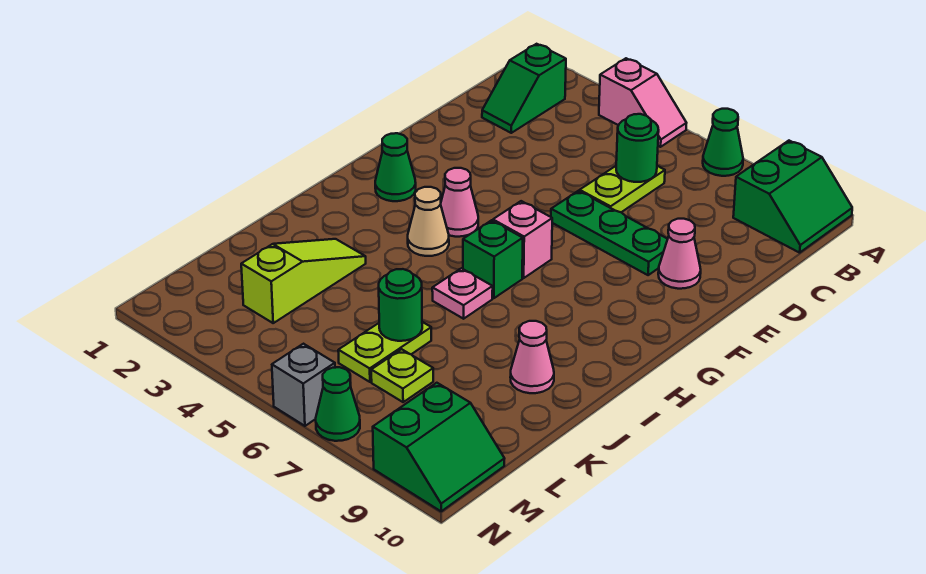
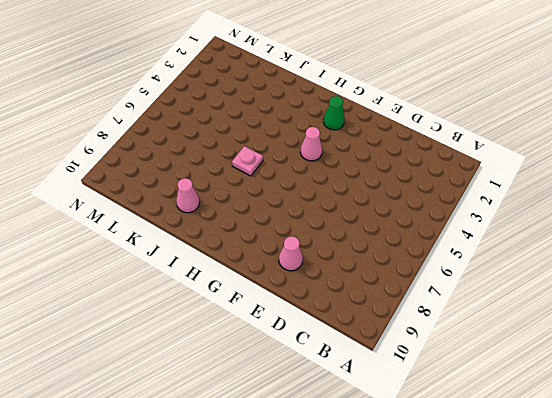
none -> pink slope A4:A5 level 1 top 4
none -> green cone A7 level 1
none -> green slope A9:B10 level 1 top 9

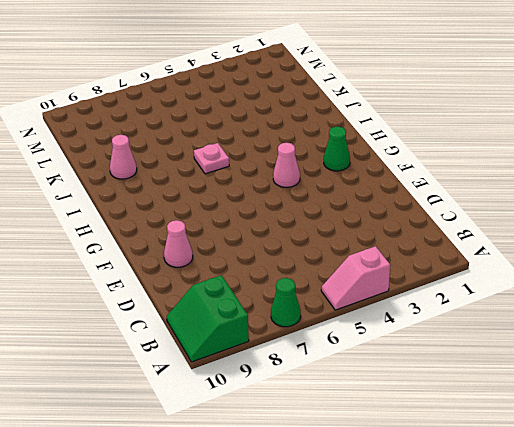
none -> green slope B2:C2 level 1 top B
none -> lime plate C6:D6 level 1
none -> green plate E6:E8 level 1

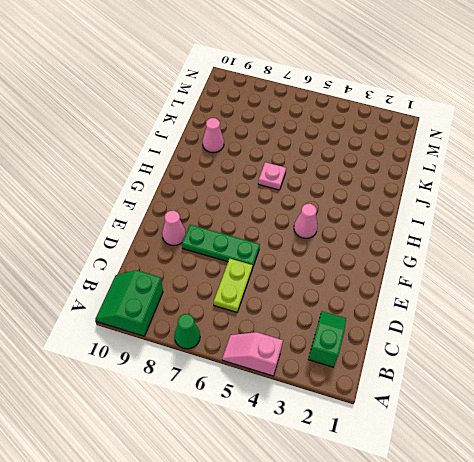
none -> green cone G2 level 1
none -> pink brick G6 level 1
none -> tan cone H4 level 1

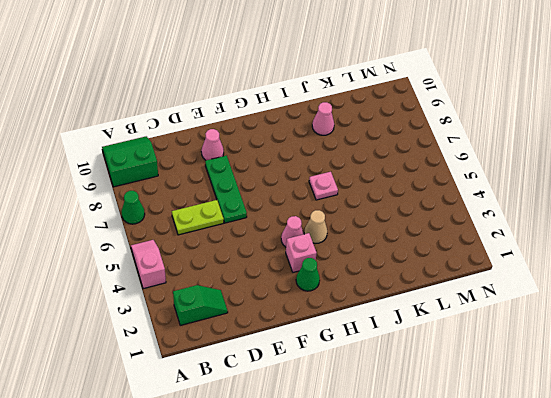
pink brick G3 level 1 -> pink brick G6 level 1
none -> green brick H6 level 1
none -> lime slope J3:L3 level 1 top L
none -> lime plate K6:L6 level 1

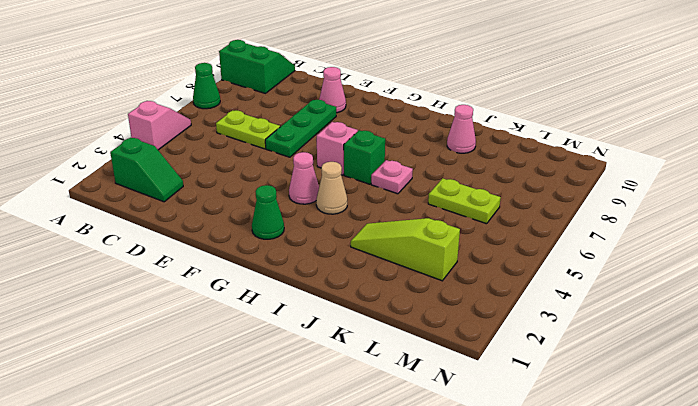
none -> lime plate L7 level 1
none -> green slope M9:N10 level 1 top 9
none -> grey brick N6 level 1

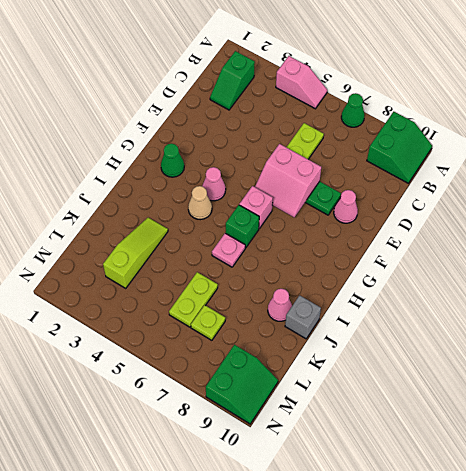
pink slope E6:F7 level 2 top E -> none
grey brick J10 level 1 -> grey brick N6 level 1
none -> green cone N7 level 1
none -> green round brick C6 level 2
none -> green round brick K6 level 2

